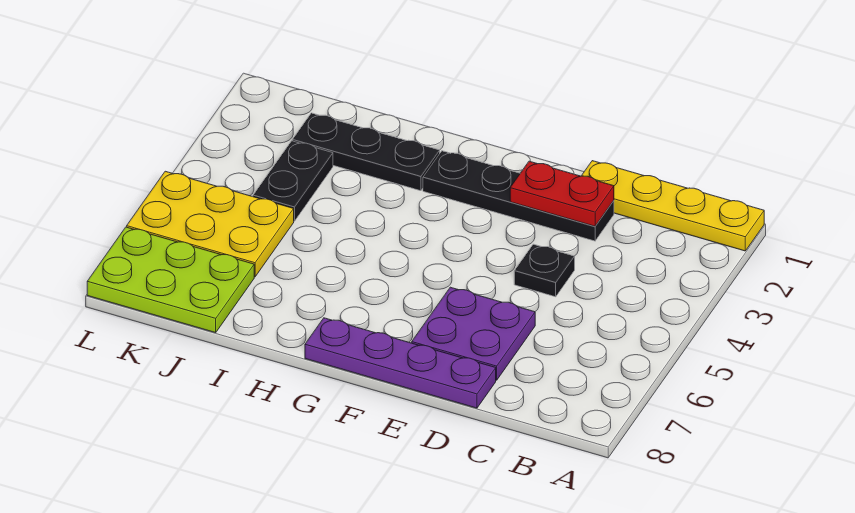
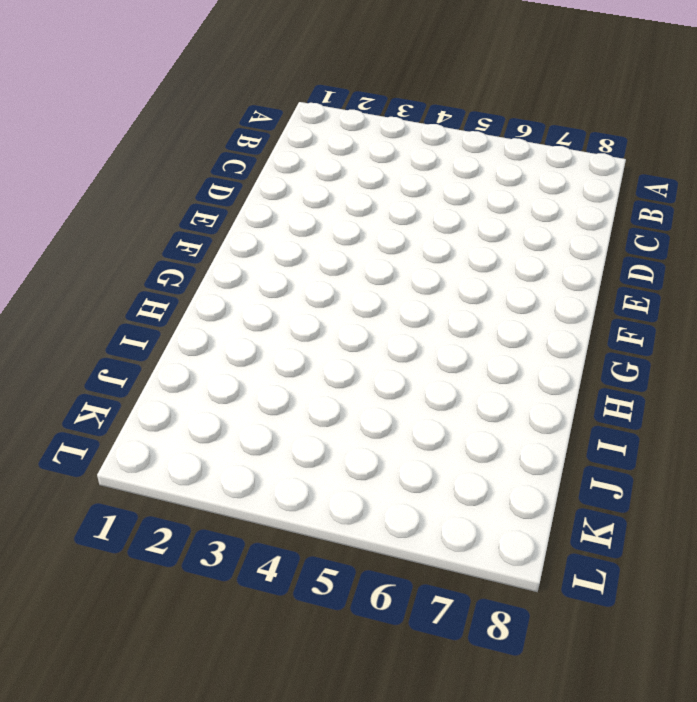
none -> yellow plate A1:D1 level 1
none -> black plate D2:G2 level 1

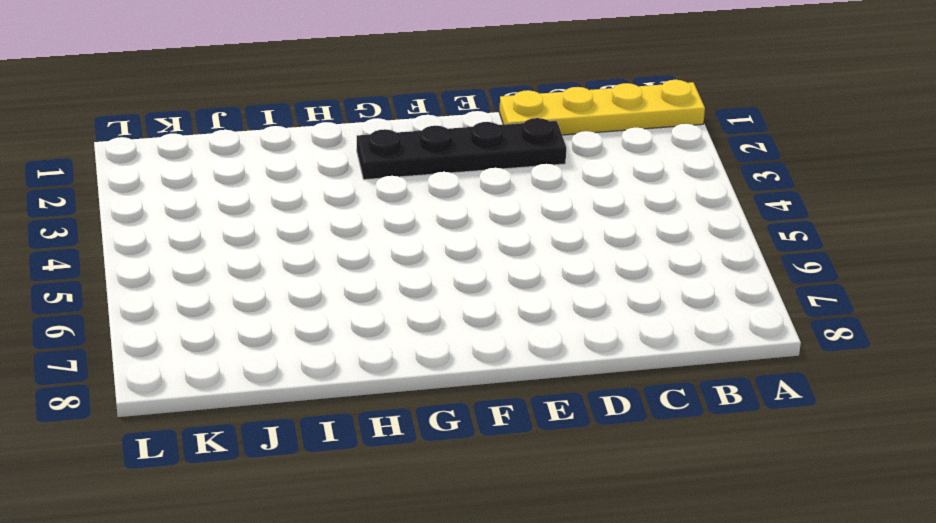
none -> black plate D4 level 1
none -> purple plate D6:E7 level 1

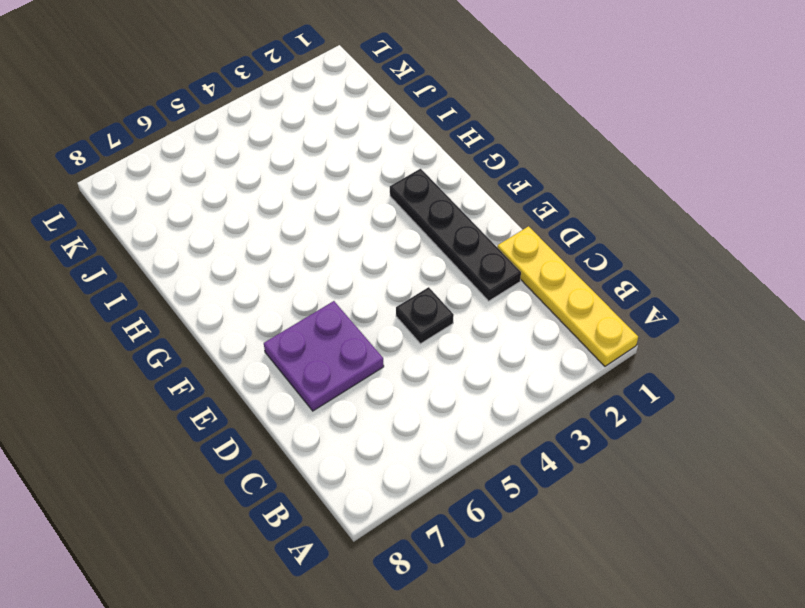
none -> purple plate D8:G8 level 1
none -> black plate H2:J2 level 1

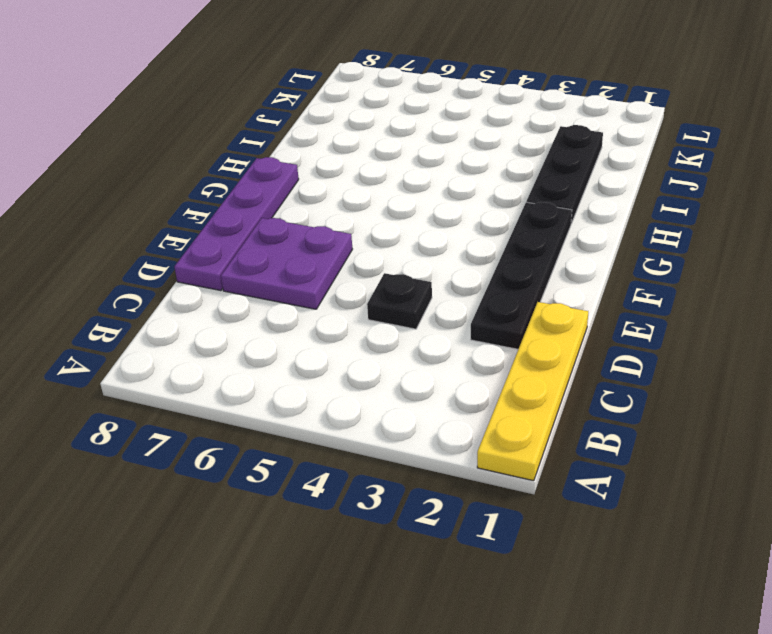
none -> black plate J3:J4 level 1
none -> yellow plate J5:L6 level 1

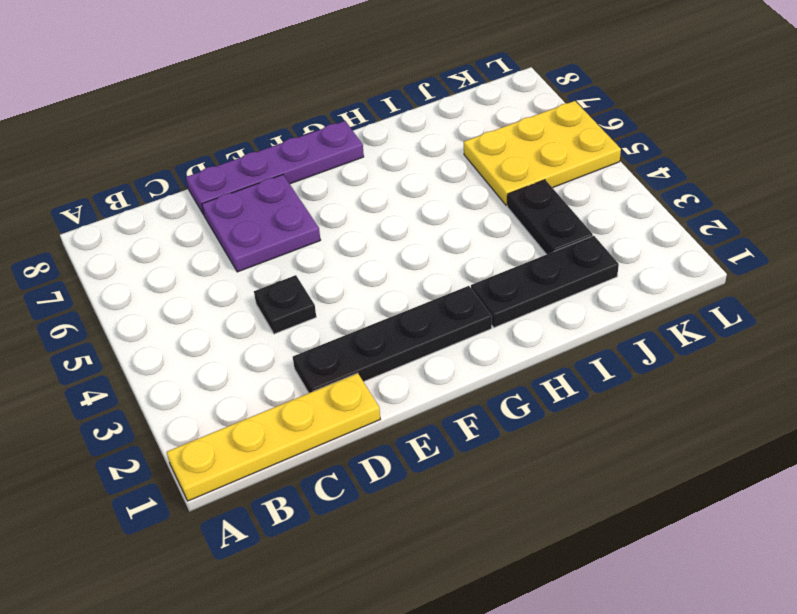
none -> lime plate J7:L8 level 1
none -> red plate D2:E2 level 2

